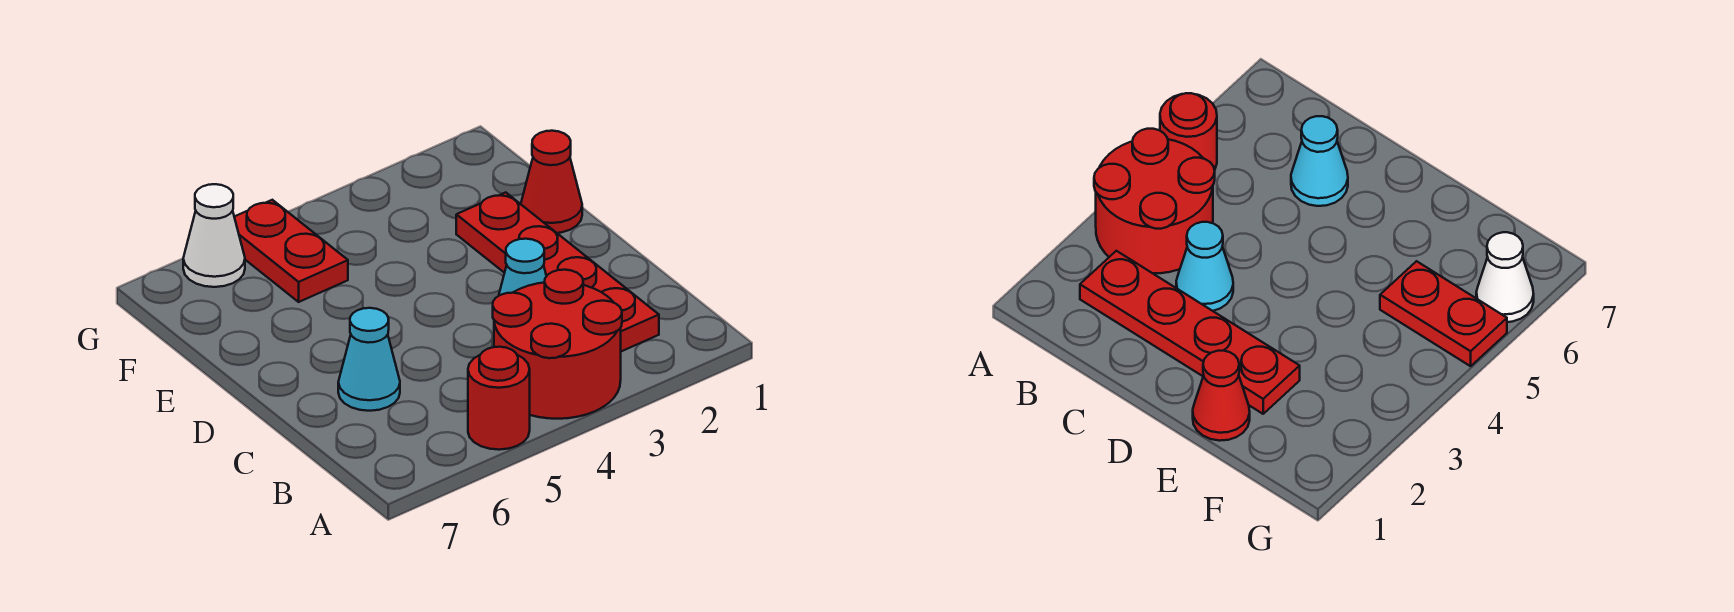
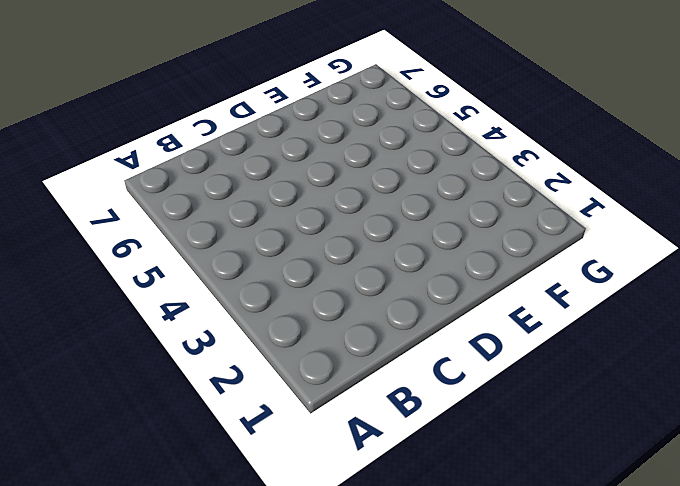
none -> red round brick A3:B4 level 1
none -> red round brick A5 level 1

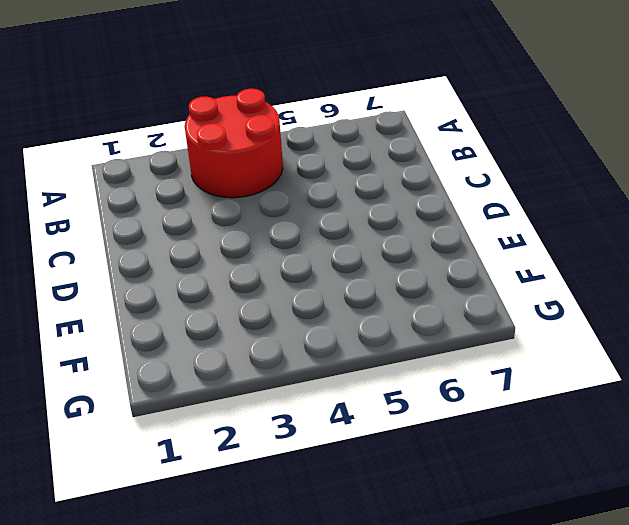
none -> red round brick A5 level 1
none -> red plate B2:E2 level 1

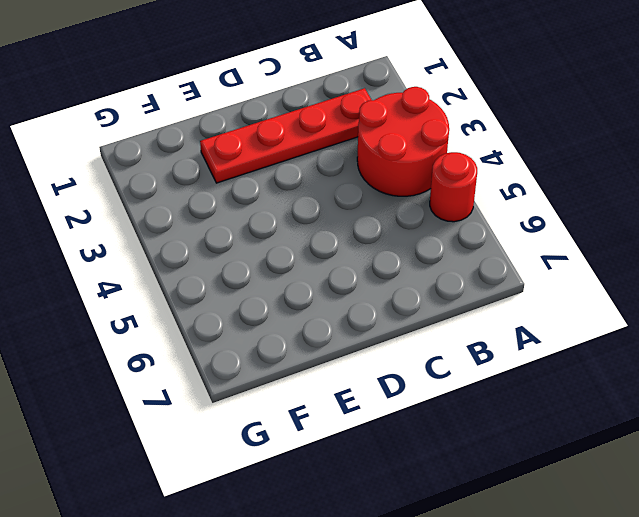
none -> cyan cone C3 level 1
none -> cyan cone C6 level 1

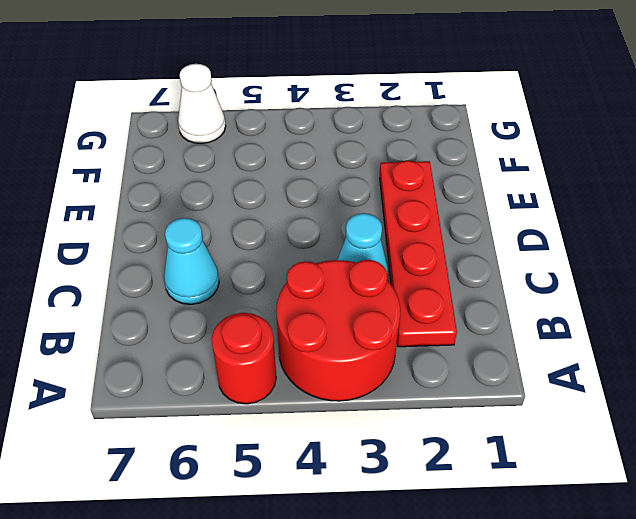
none -> red cone E1 level 1
none -> red plate F5:G5 level 1

